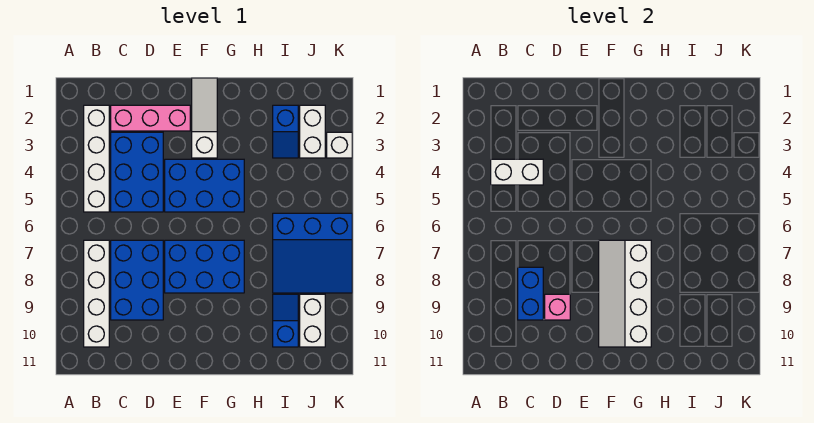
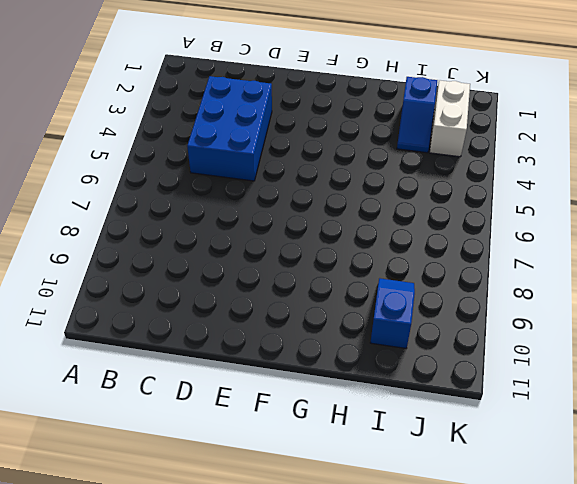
none -> white brick B2:B5 level 1
none -> white brick B7:B10 level 1
none -> pink brick C2:E2 level 1

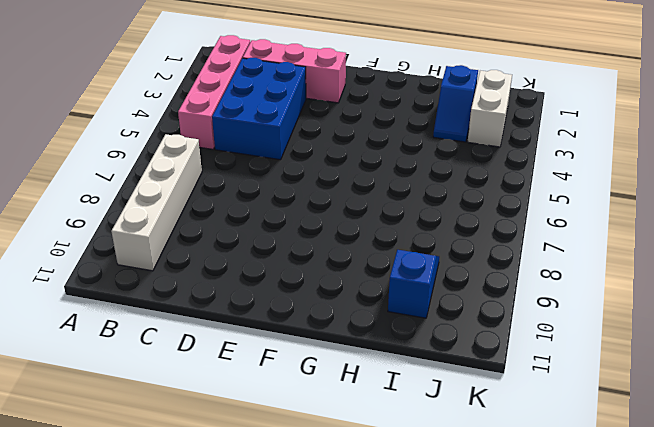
pink brick B2:B5 level 1 -> white brick B2:B5 level 1
none -> blue brick C7:D9 level 1
none -> blue brick E4:G5 level 1
none -> blue brick E7:G8 level 1

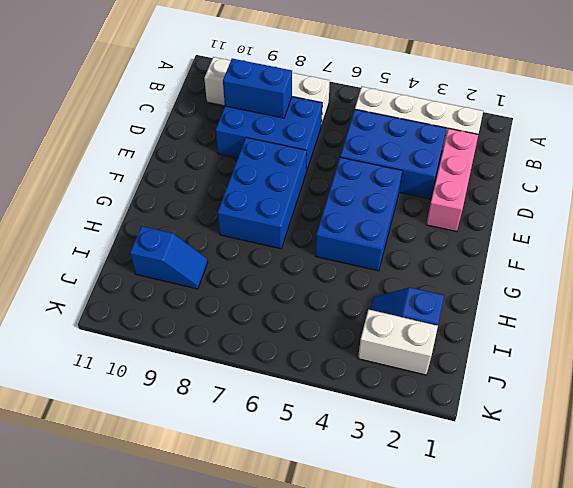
none -> white slope F1:F3 level 1 top 3
none -> blue slope I6:K8 level 1 top 6
none -> white brick J9:J10 level 1

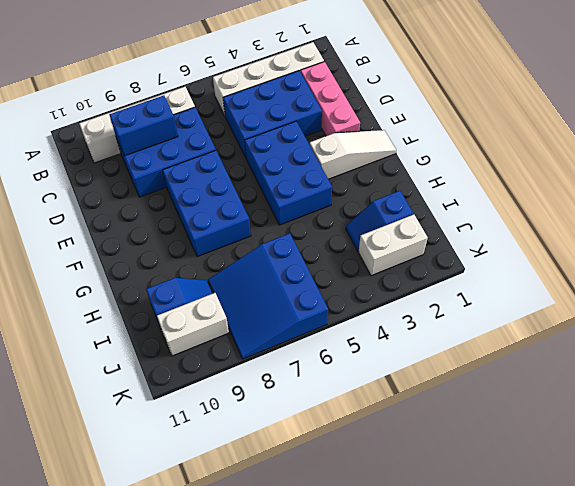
none -> white brick K3 level 1
none -> white brick B4:C4 level 2
none -> pink brick D9 level 2

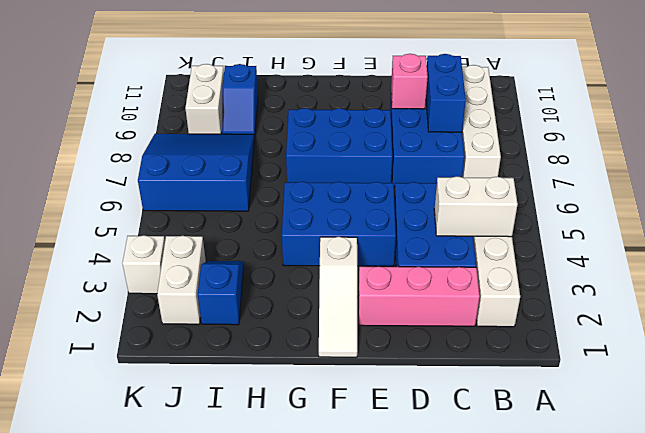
none -> white slope F7:G10 level 2 top G

